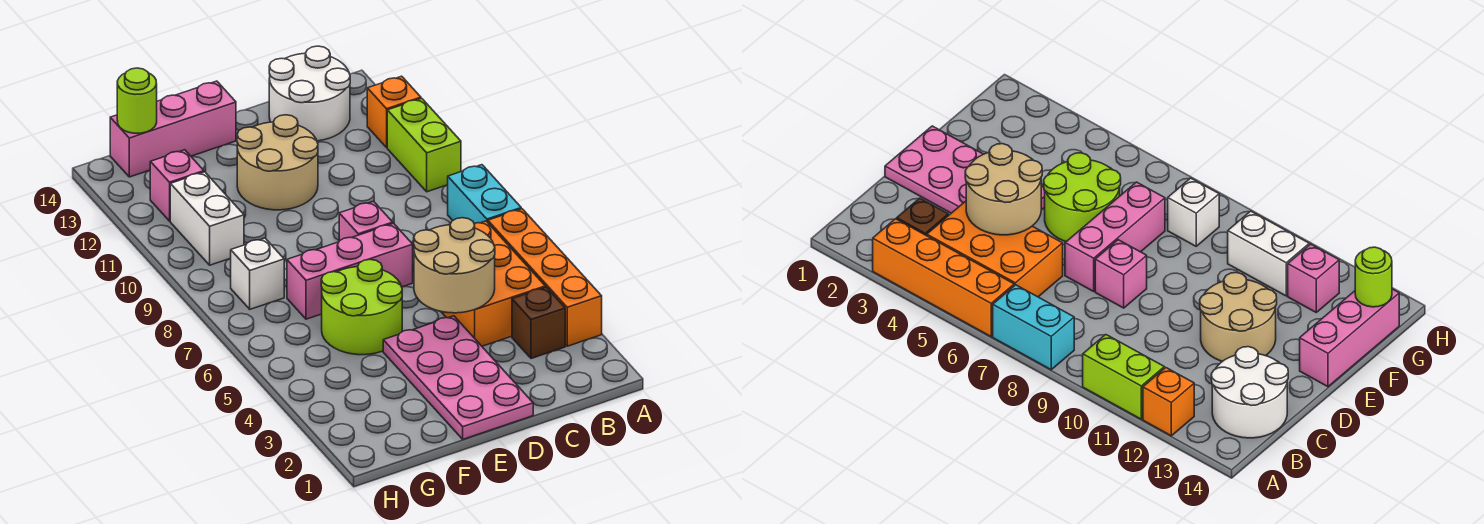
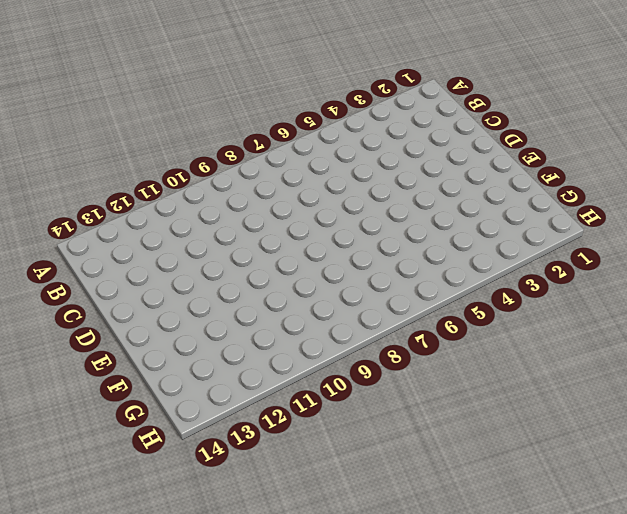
none -> orange brick A3:A6 level 1
none -> cyan brick A7:A8 level 1
none -> lime brick A10:A11 level 1

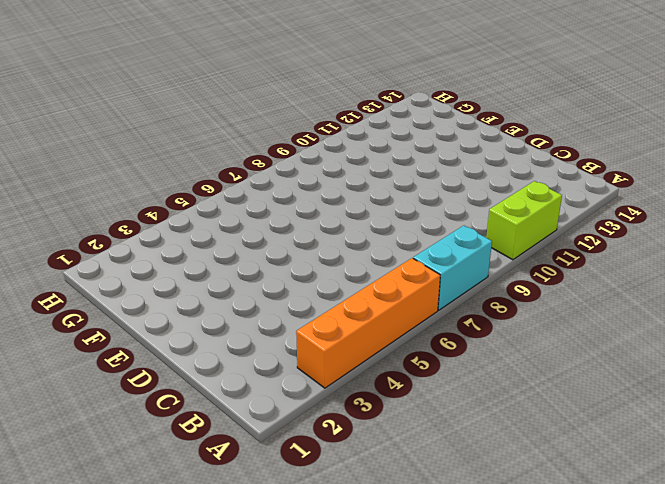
none -> orange brick A12 level 1
none -> brown brick B3 level 1
none -> orange brick B4:C6 level 1

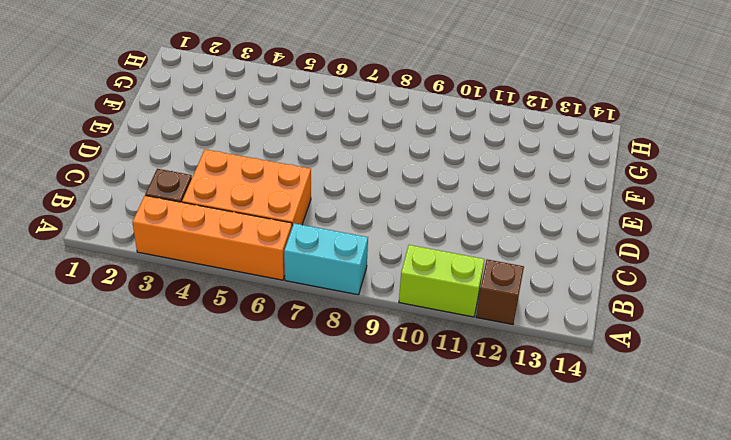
brown brick A12 level 1 -> orange brick A12 level 1
none -> white round brick B13:C14 level 1
none -> pink plate D1:E4 level 1
none -> pink brick D7:F7 level 1

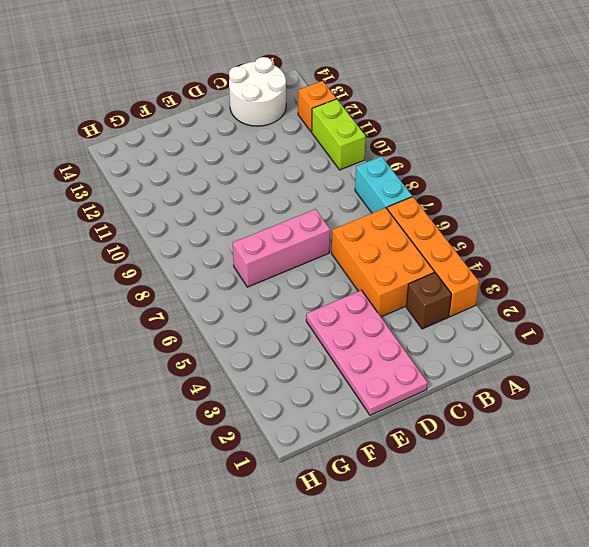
none -> pink brick D8 level 1
none -> tan round brick D11:E12 level 1
none -> lime round brick E5:F6 level 1

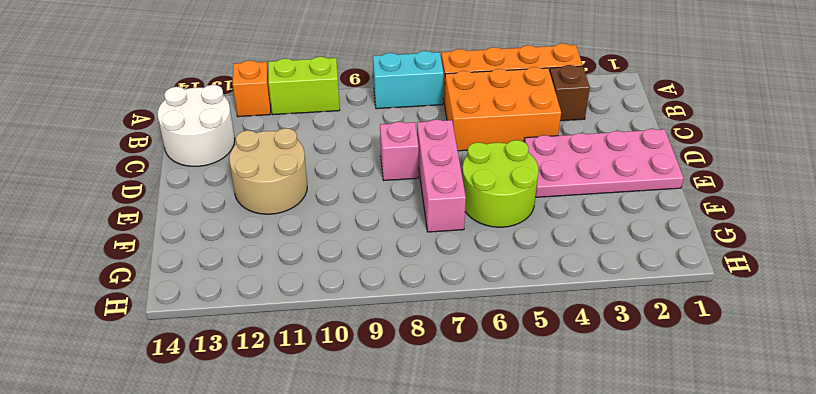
none -> pink brick E14:G14 level 1
none -> white brick G8 level 1
none -> white brick G10:G11 level 1

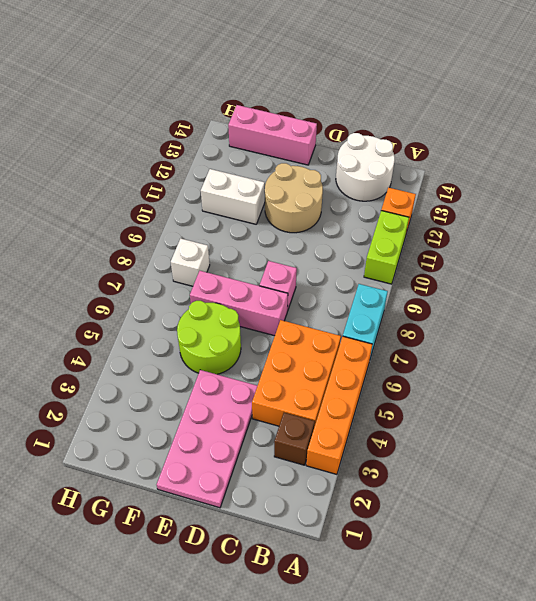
white brick F11:G11 level 1 -> white brick G10:G11 level 1
none -> pink brick G12 level 1
none -> tan round brick C4:D5 level 2
none -> lime round brick G14 level 2

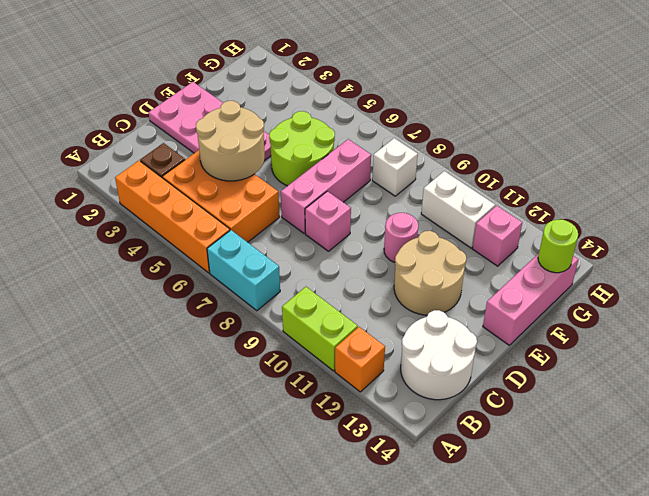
pink round brick E10 level 1 -> none

